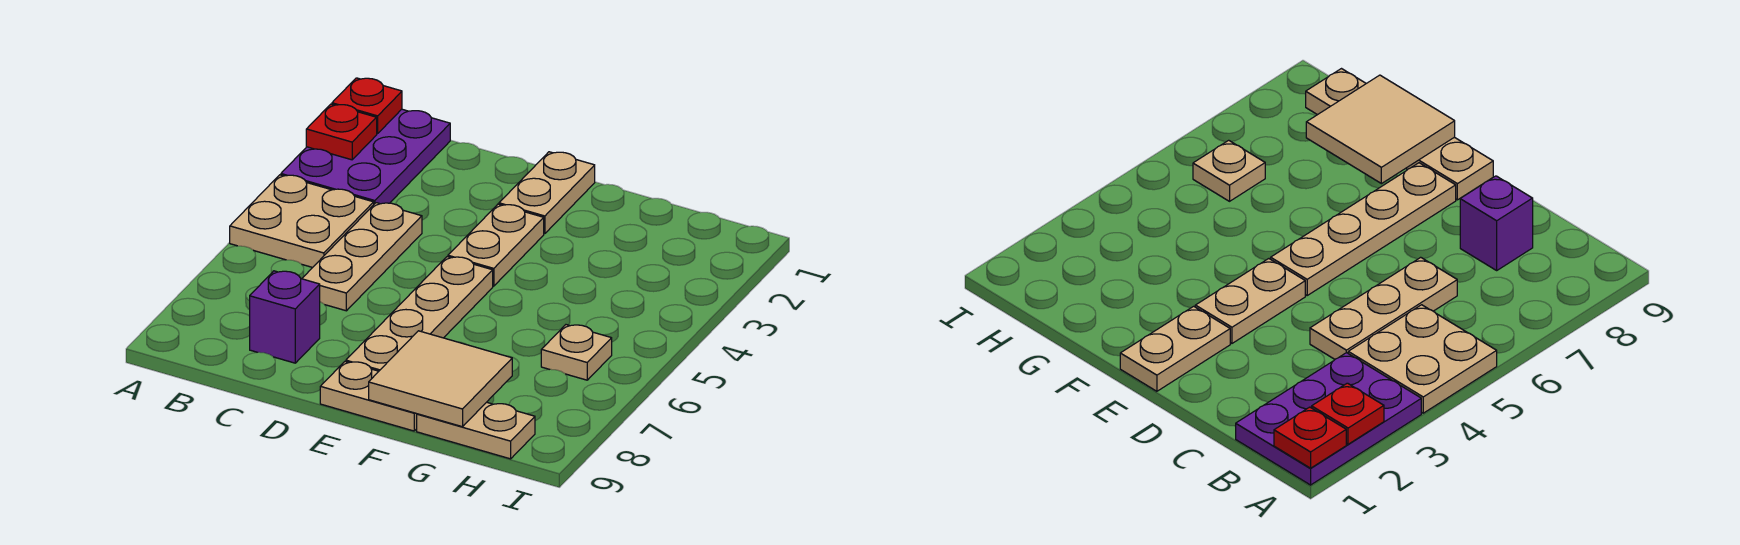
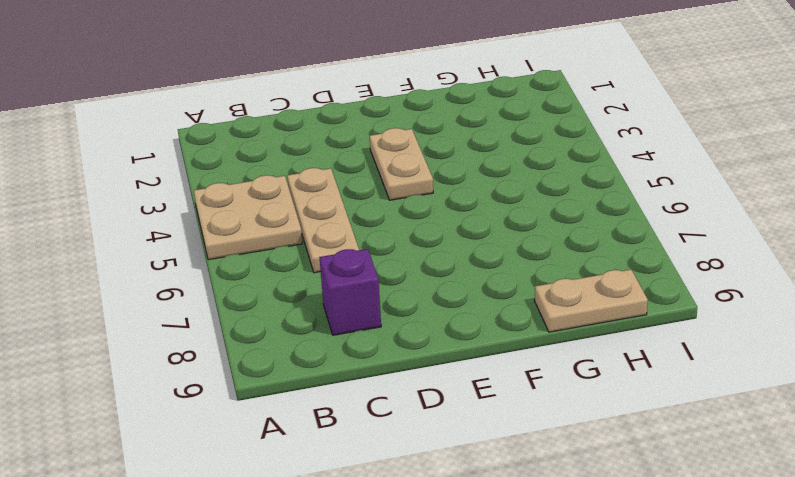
none -> purple plate A1:B3 level 1
none -> tan plate E1:E2 level 1
none -> tan plate E5:E8 level 1

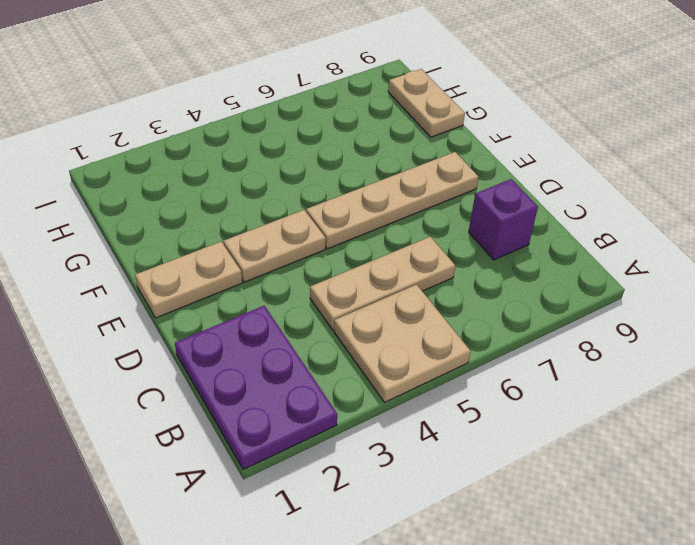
purple plate A1:C2 level 1 -> purple plate A1:B3 level 1
none -> tan plate E9:F9 level 1
none -> tan plate H6 level 1
none -> red plate A1 level 2

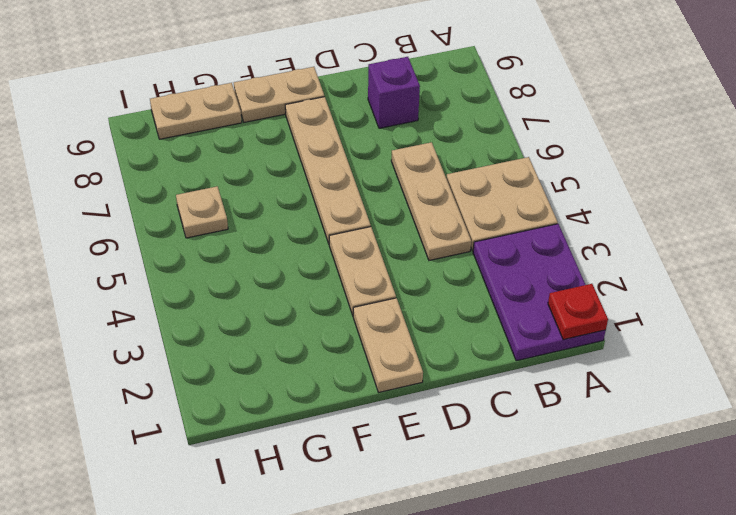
none -> red plate A2 level 2
none -> tan tile F8:G9 level 2

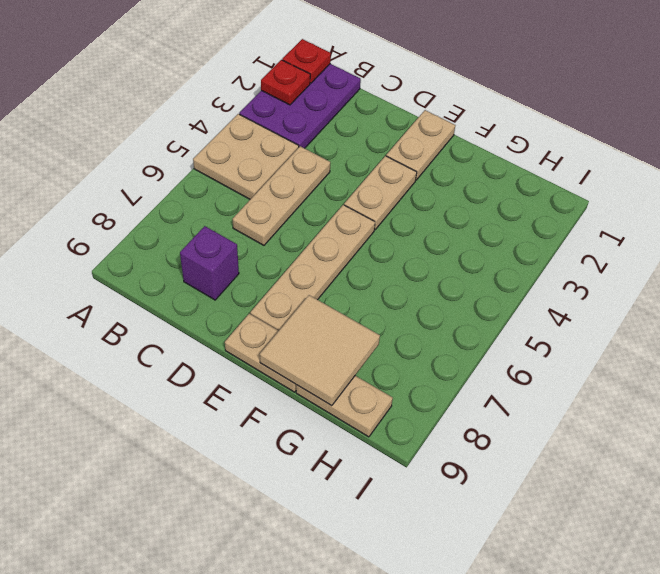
none -> tan plate H6 level 1

